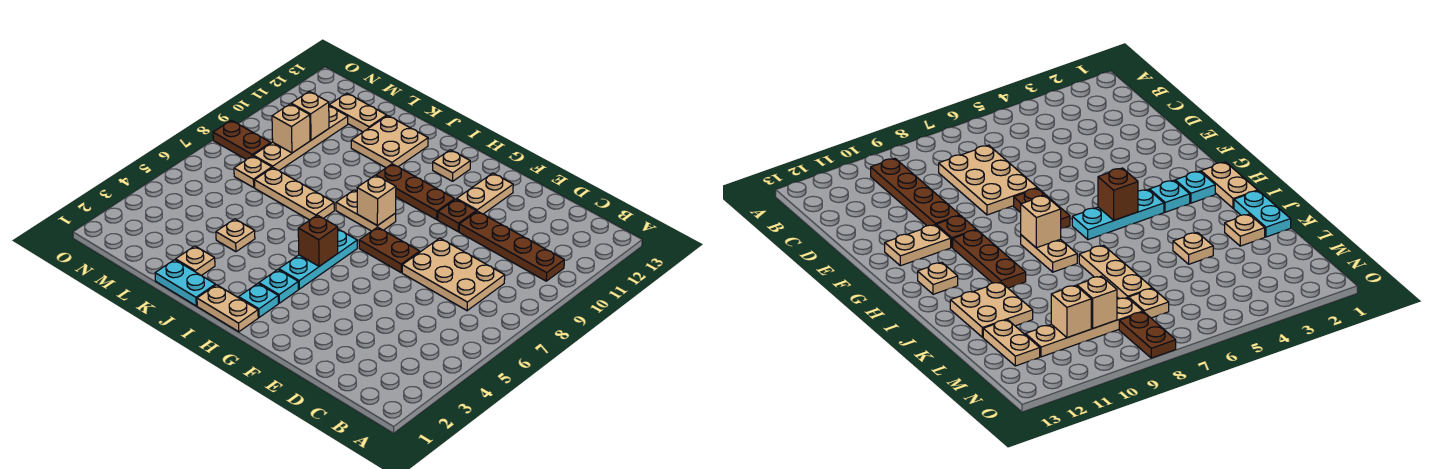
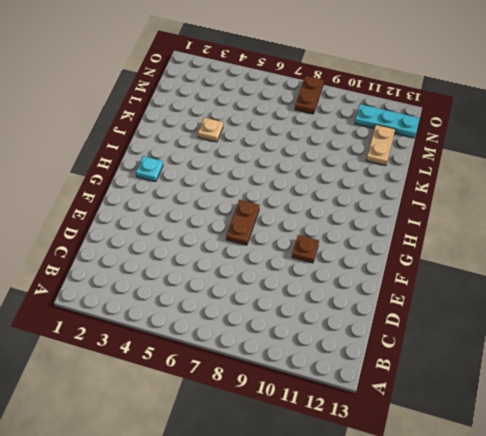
cyan plate N11:N13 level 1 -> cyan plate H4:H6 level 1
none -> brown plate B10:E10 level 1
none -> tan plate C7:E8 level 1
none -> tan plate F11:F12 level 1

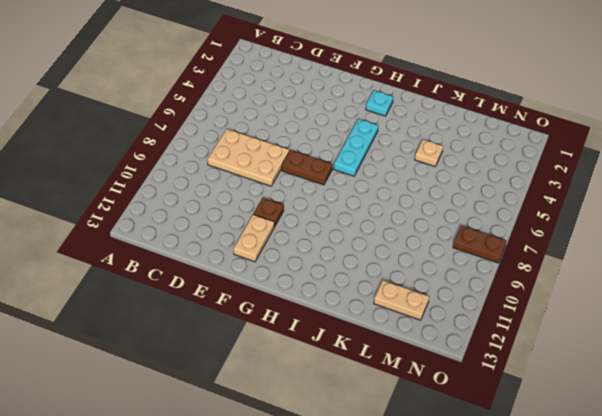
none -> brown plate B10:E10 level 1
none -> brown plate G10:I10 level 1
none -> tan plate H1:I1 level 1

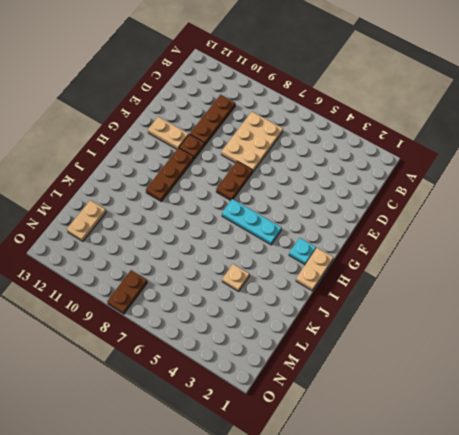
brown plate C10:E10 level 1 -> brown plate B10:E10 level 1
none -> cyan plate H3 level 1
none -> tan plate H8:I8 level 1
none -> tan plate H12 level 1

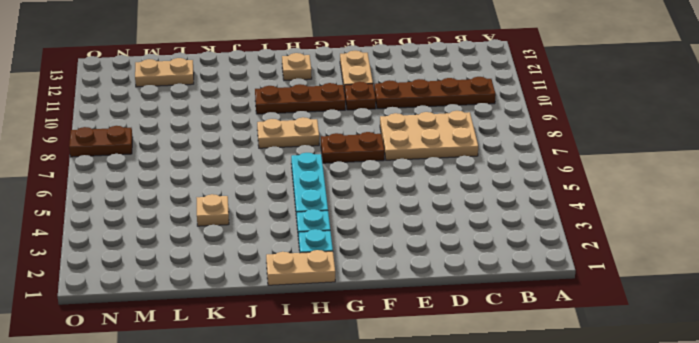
none -> cyan plate J1:K1 level 1
none -> tan plate J7:L7 level 1
none -> tan plate J11:K12 level 1

